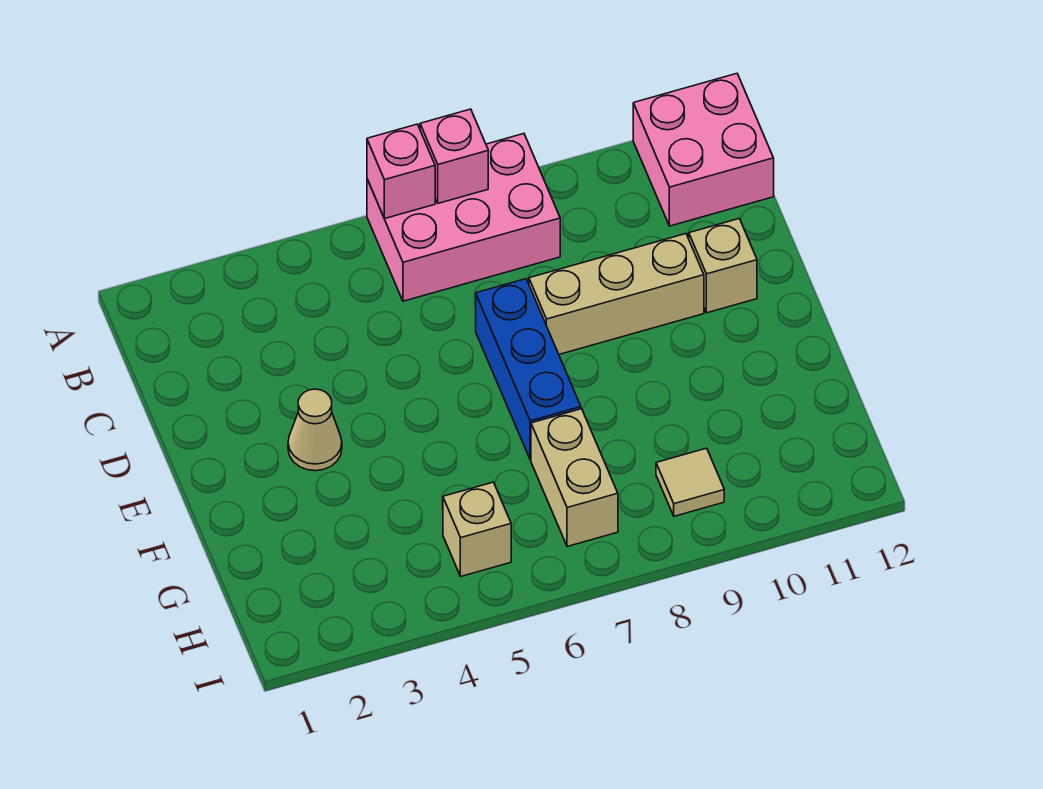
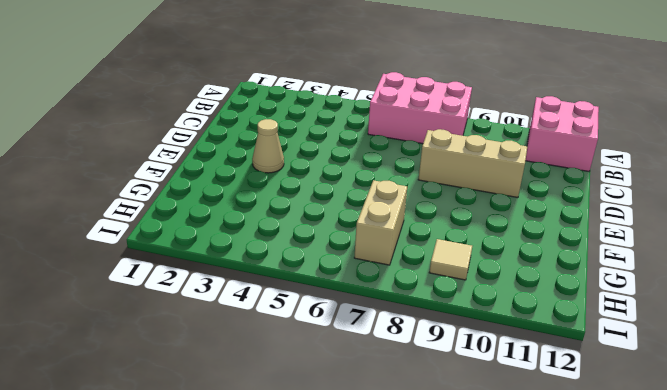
none -> blue brick D7:F7 level 1
none -> tan brick D11 level 1

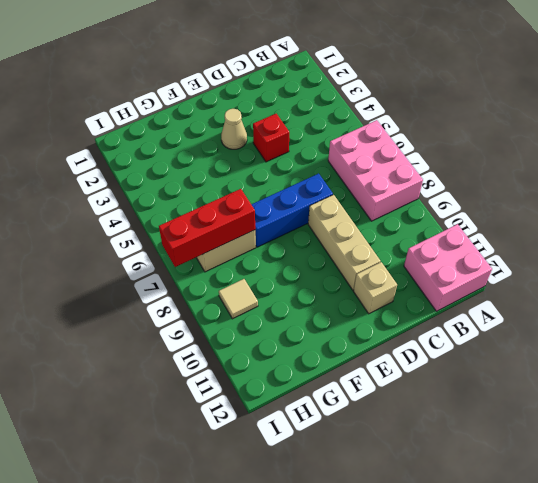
red brick D4 level 1 -> none
red brick G7:I7 level 2 -> none
none -> tan brick H5 level 1
none -> pink brick A6 level 2

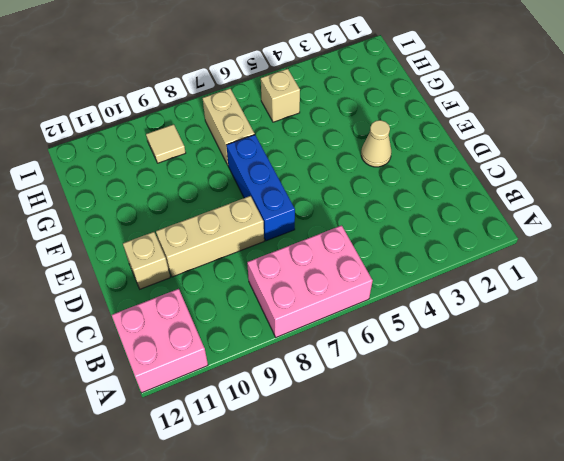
none -> pink brick A6 level 2
none -> pink brick A7 level 2

